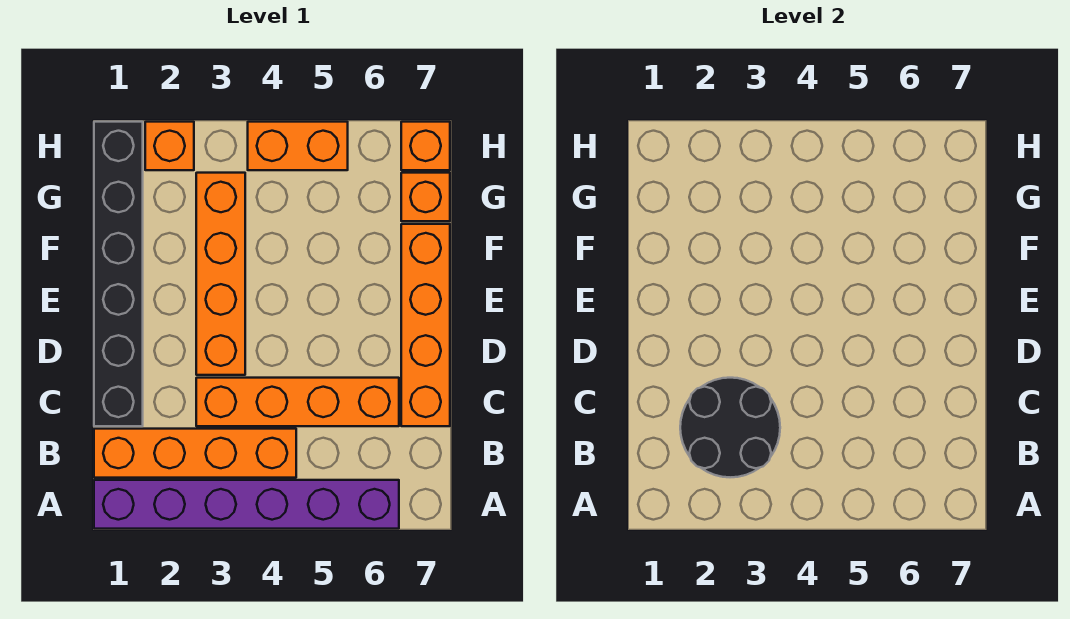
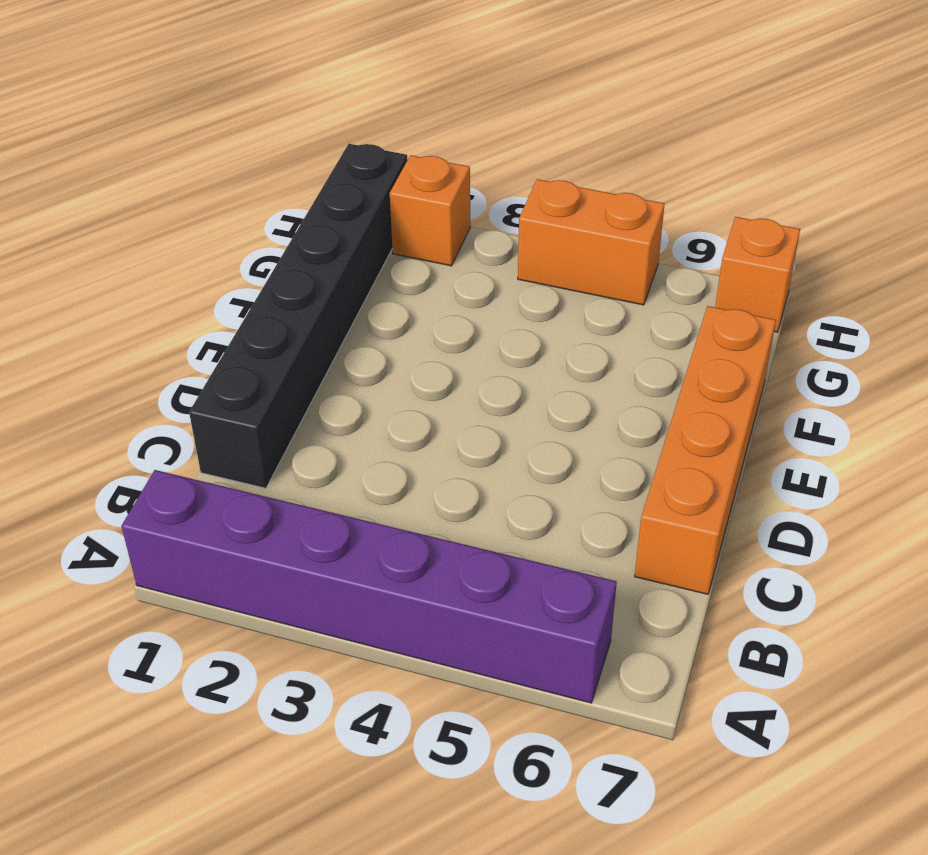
none -> orange brick B1:B4 level 1
none -> orange brick C3:C6 level 1

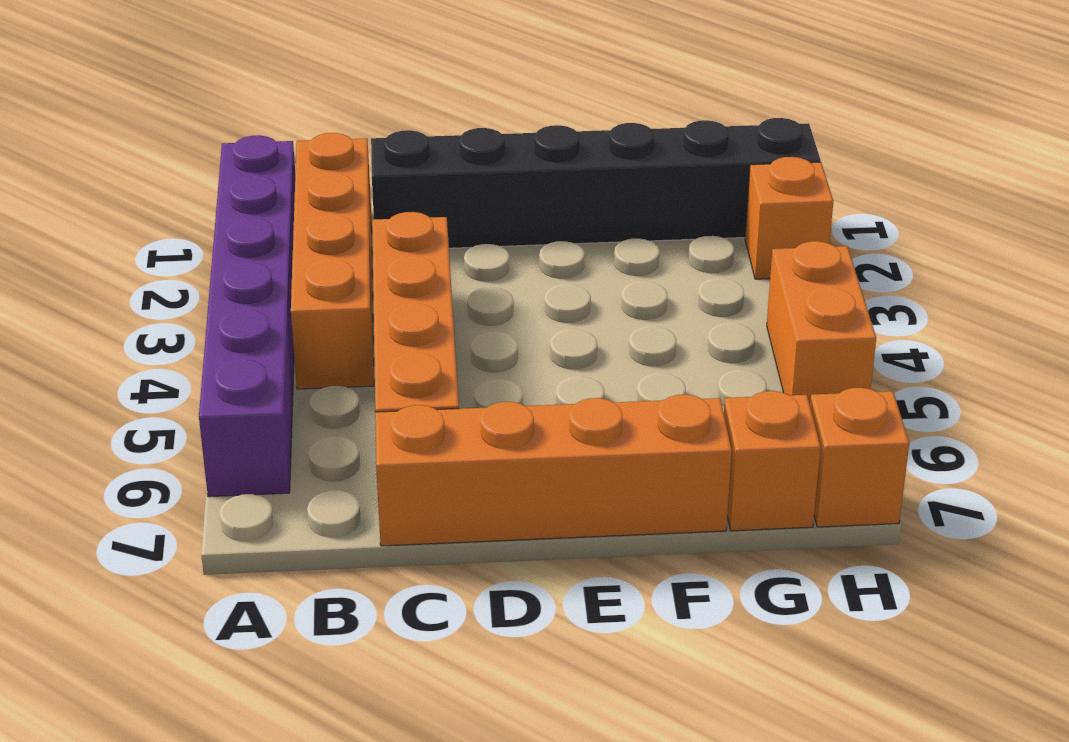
none -> orange brick D3:G3 level 1
none -> black round brick B2:C3 level 2

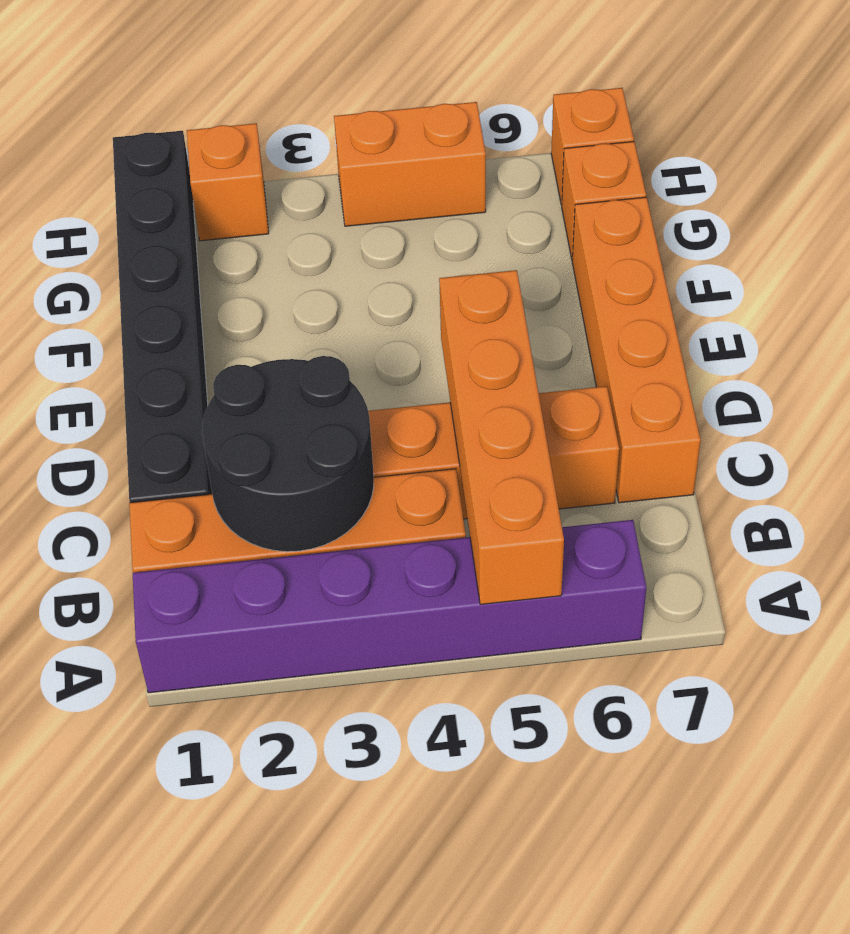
orange brick A5:D5 level 2 -> orange brick D3:G3 level 1

